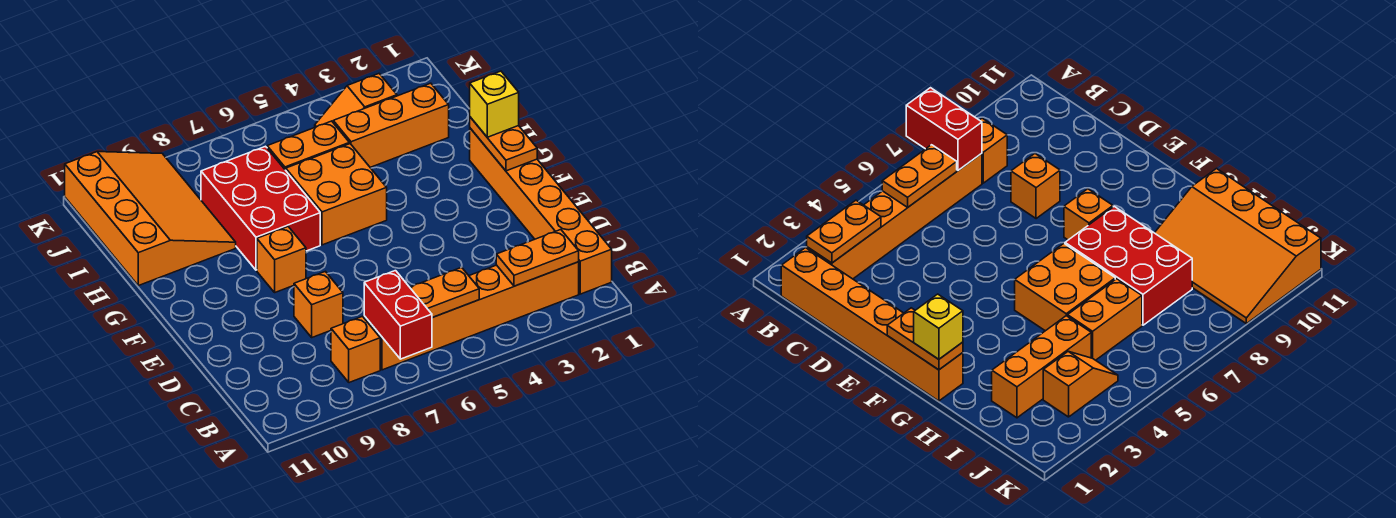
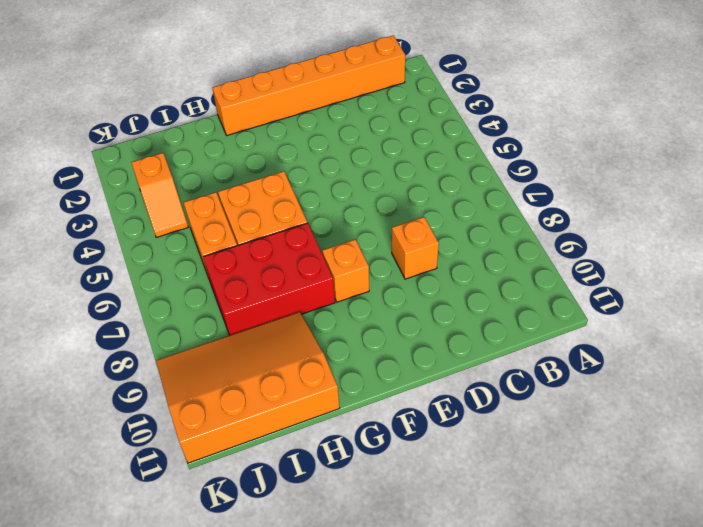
none -> orange brick B2:B7 level 1
none -> orange brick B8 level 1
none -> orange brick I2:I4 level 1

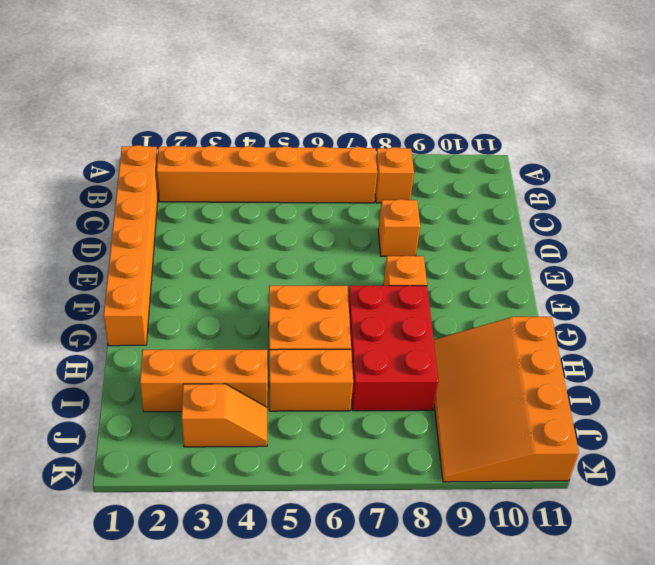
none -> red brick A7:B7 level 2
none -> orange plate B2:B3 level 2
none -> orange plate B5:B6 level 2

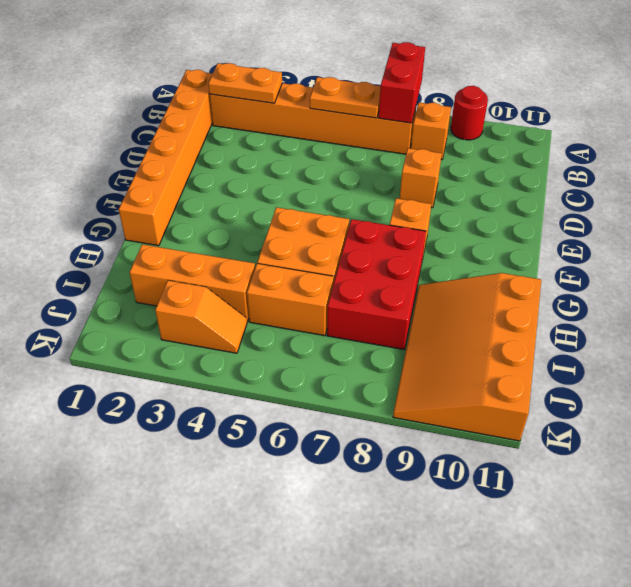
red round brick A9 level 1 -> none
none -> orange plate F1:G1 level 2
none -> yellow brick G1 level 3

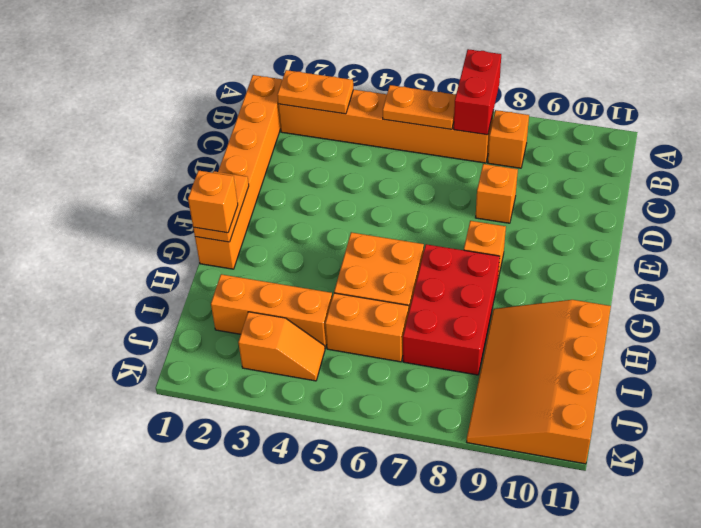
orange brick G1 level 3 -> yellow brick G1 level 3

